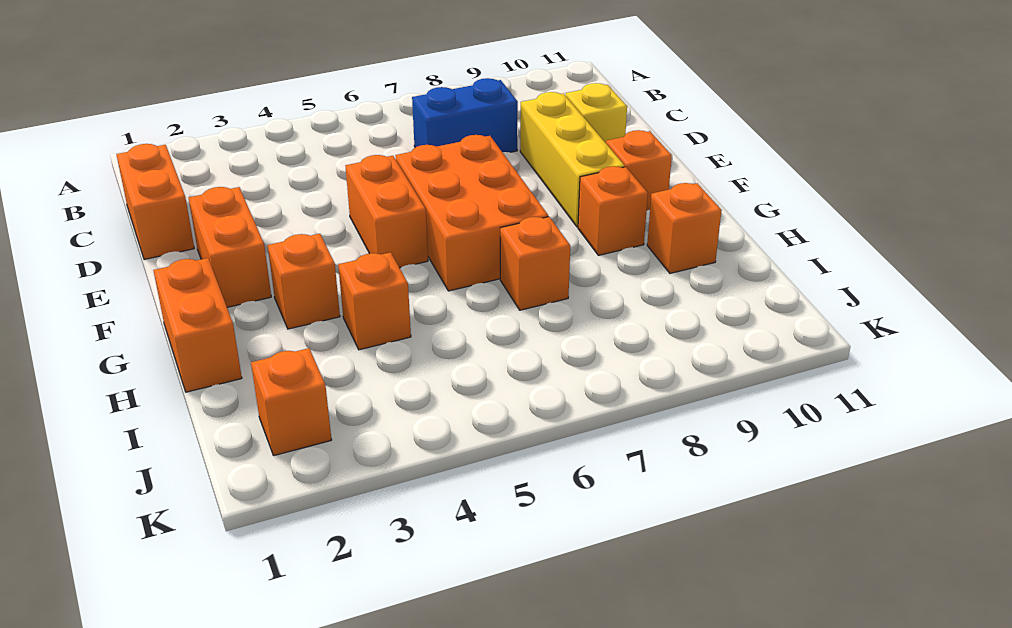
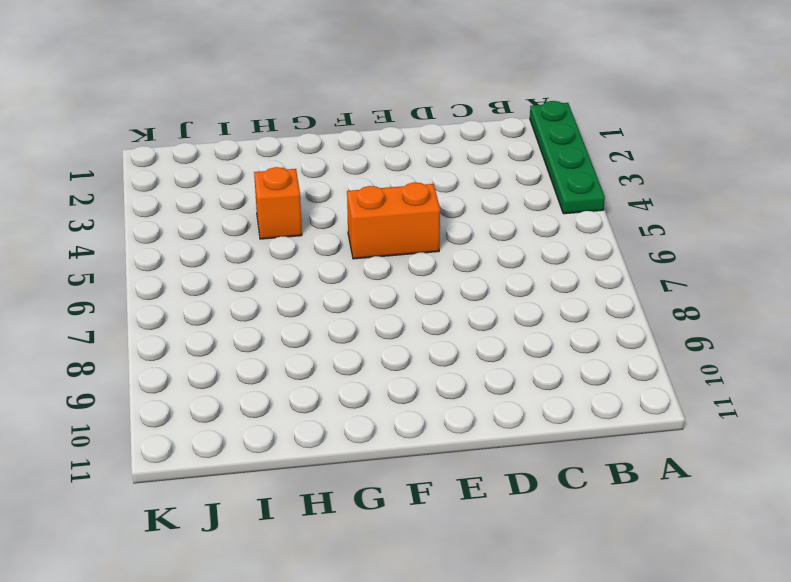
green plate A1:A4 level 1 -> none
none -> orange brick C1:D1 level 1
none -> blue brick C7:C8 level 1
none -> yellow brick D9:F9 level 1

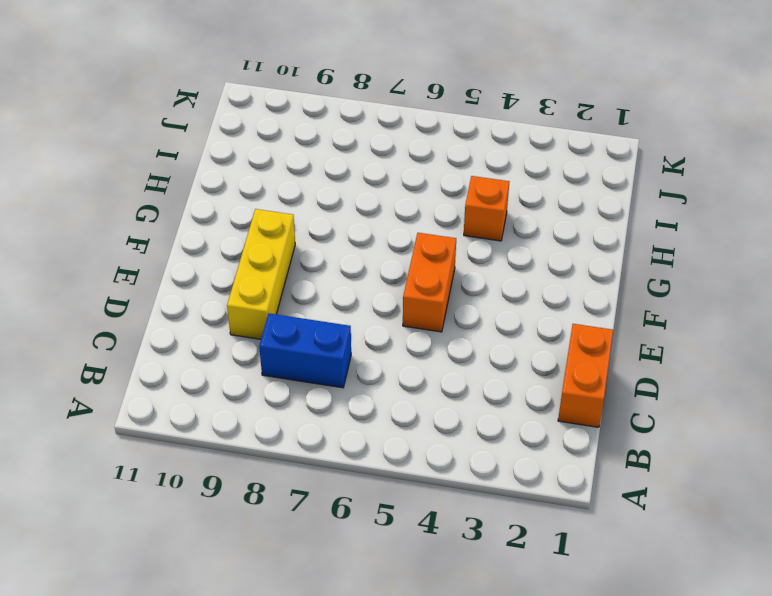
none -> yellow brick D10 level 1
none -> orange brick E2:F2 level 1
none -> orange brick E6:G7 level 1

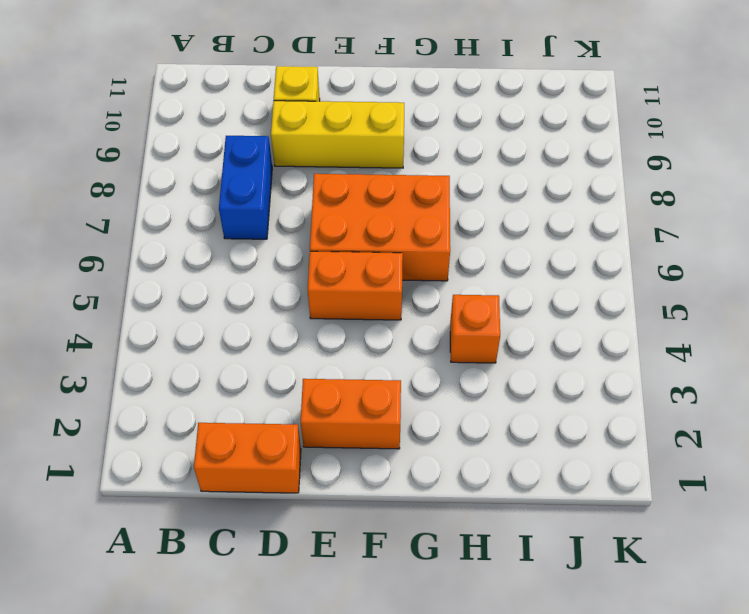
none -> orange brick F10 level 1
none -> orange brick G1:H1 level 1
none -> orange brick G3 level 1

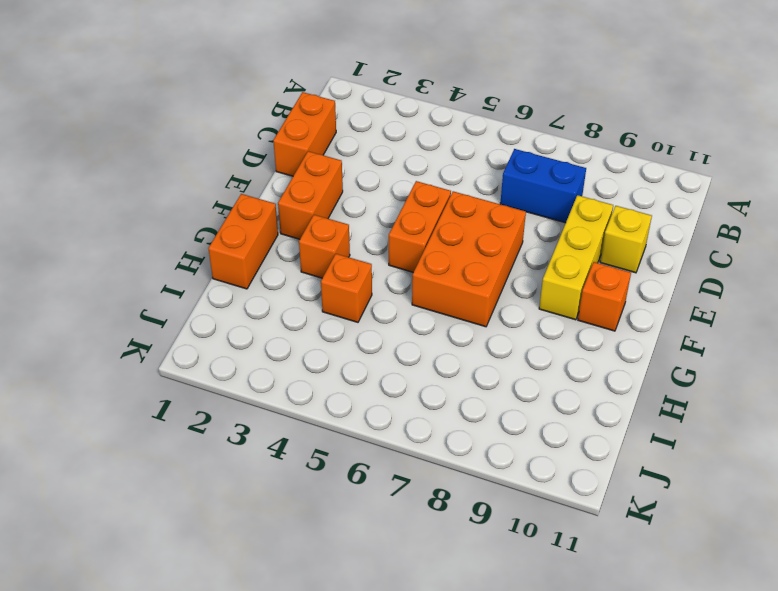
none -> orange brick G9 level 1
none -> orange brick H7 level 1
none -> orange brick H10 level 1

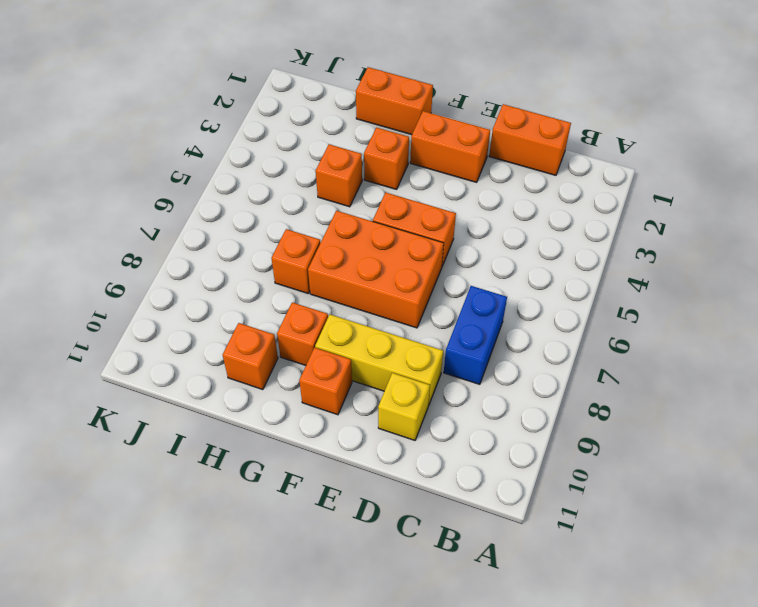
none -> orange brick J2 level 1

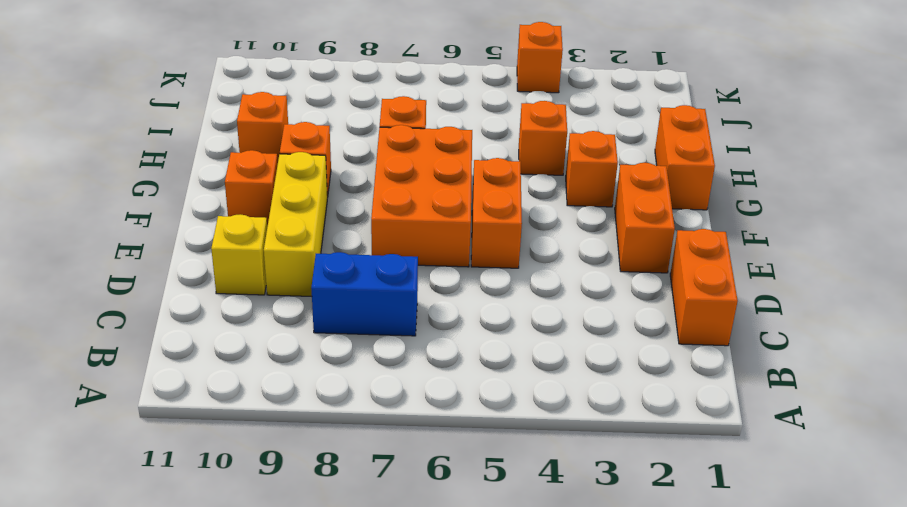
orange brick K4 level 1 -> orange brick J2 level 1

